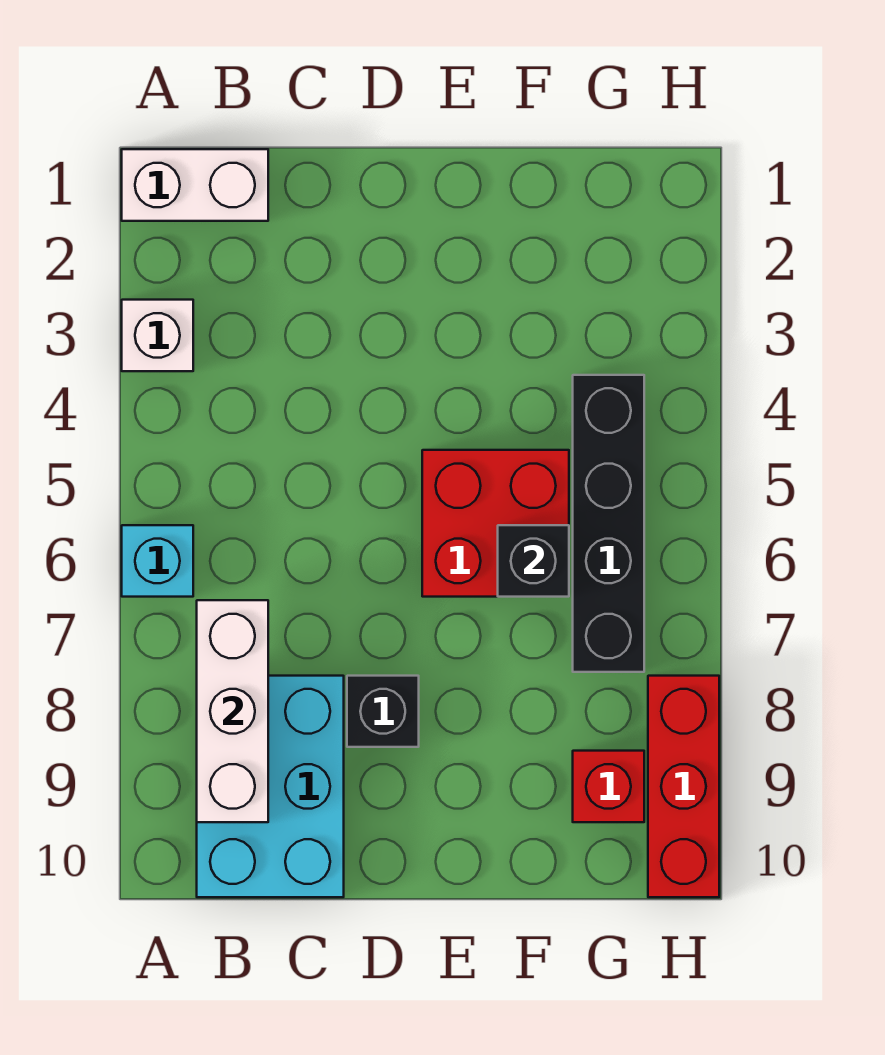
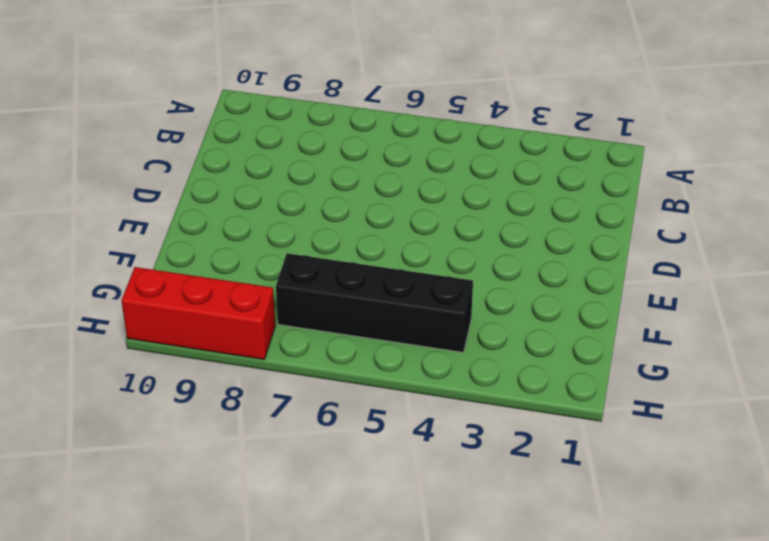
none -> white brick A1:B1 level 1
none -> white brick A3 level 1

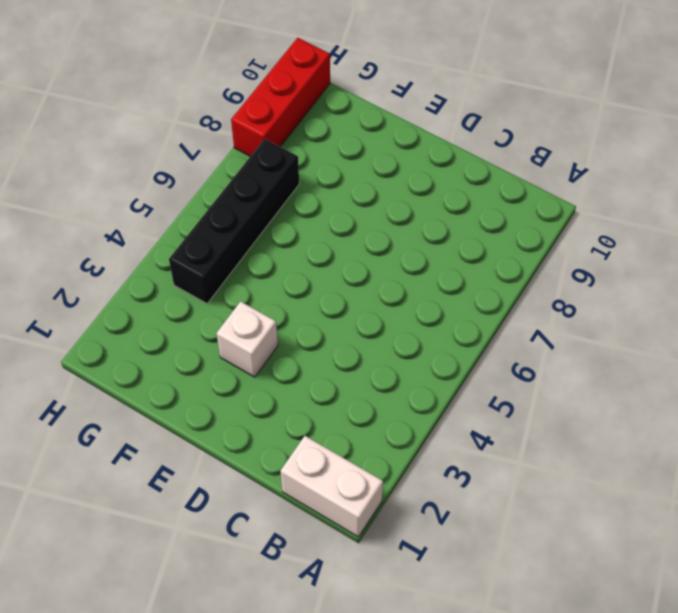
white brick E3 level 1 -> white brick A3 level 1
none -> cyan brick A6 level 1
none -> cyan brick B8:C10 level 1

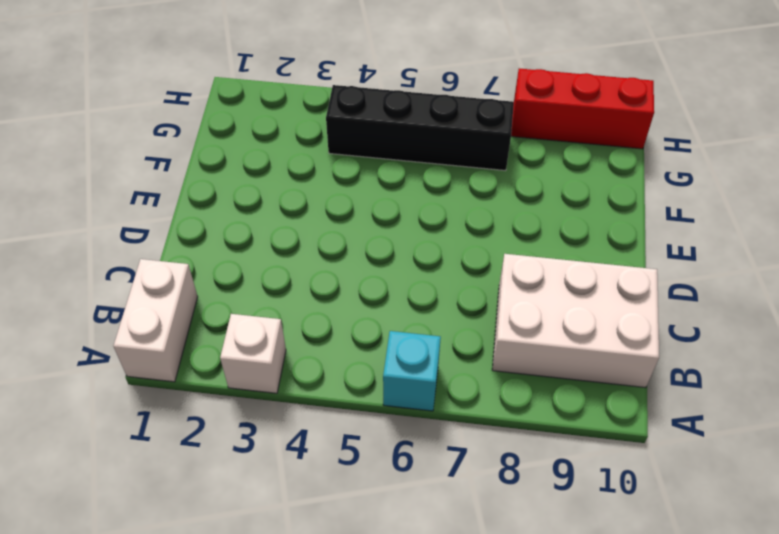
white brick B8:C10 level 1 -> cyan brick B8:C10 level 1
none -> black brick D8 level 1
none -> red brick E5:F6 level 1

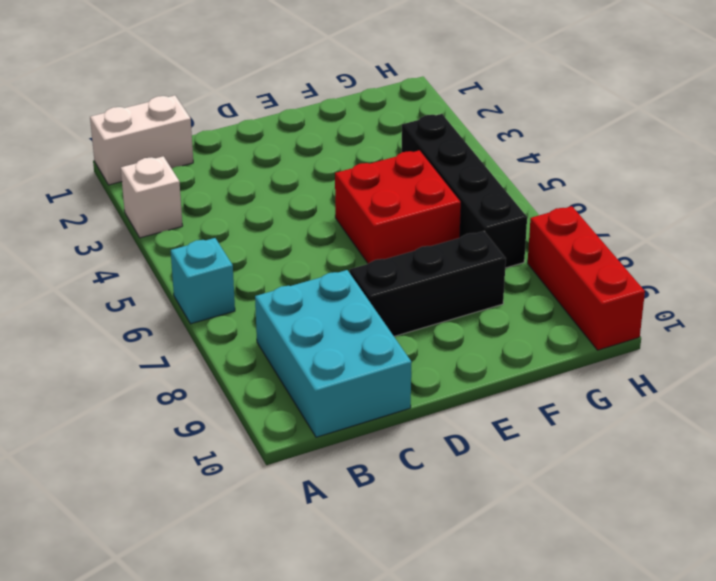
black brick D8:F8 level 1 -> black brick D8 level 1
none -> red brick G9 level 1
none -> white brick B7:B9 level 2

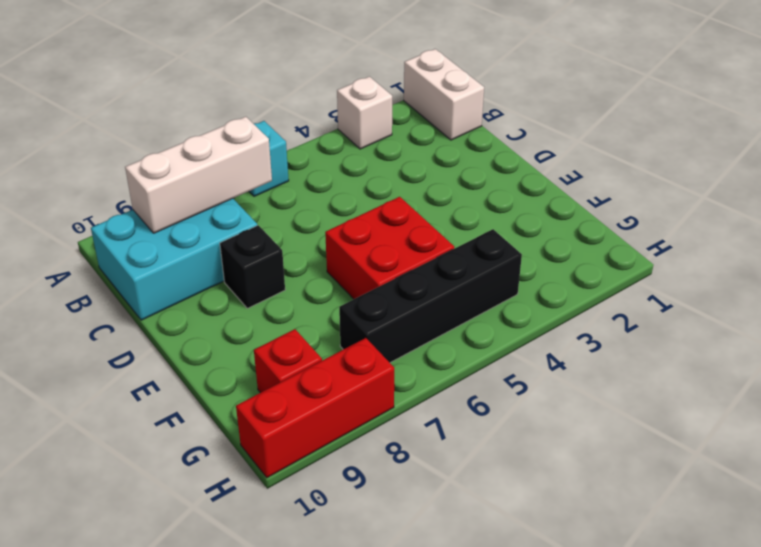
none -> black brick F6 level 2

